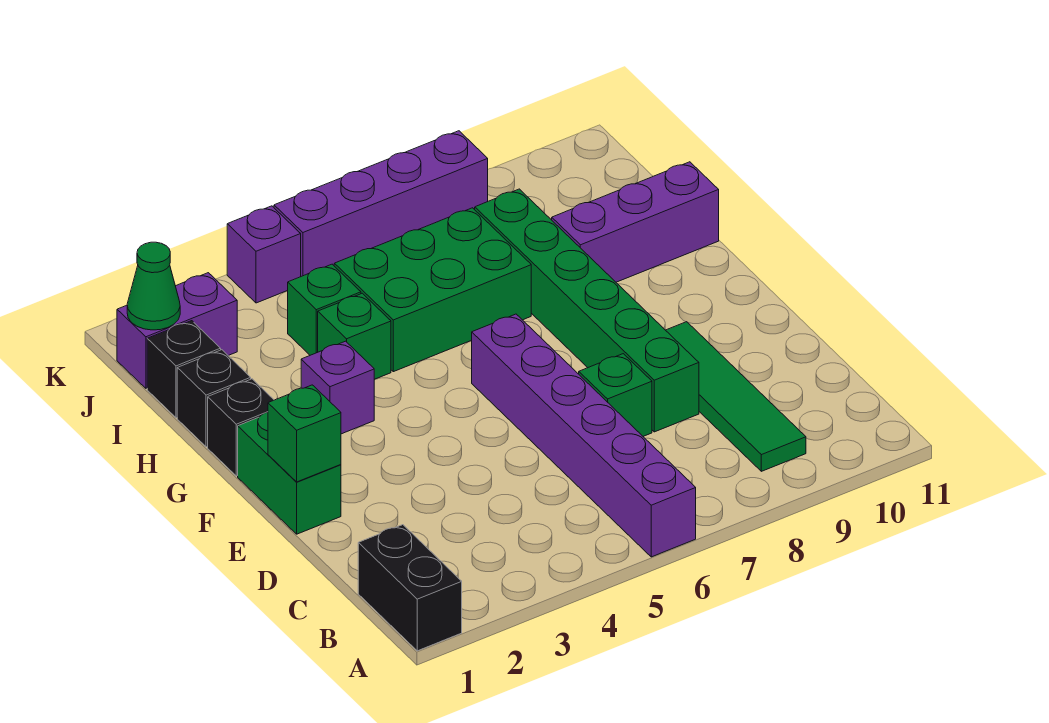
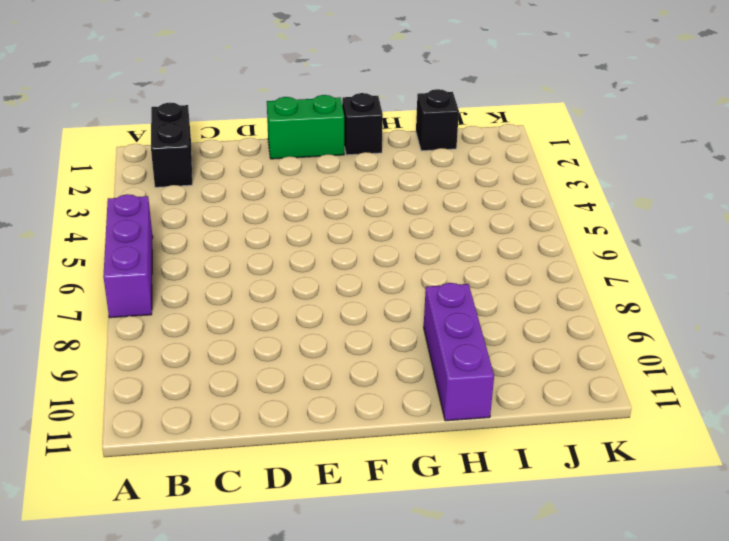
purple brick A5:A7 level 1 -> purple brick A6:F6 level 1
black brick B1:B2 level 1 -> black brick A1:B1 level 1
none -> green tile B9:E9 level 1
none -> green brick D7 level 1
none -> green brick D8:I8 level 1

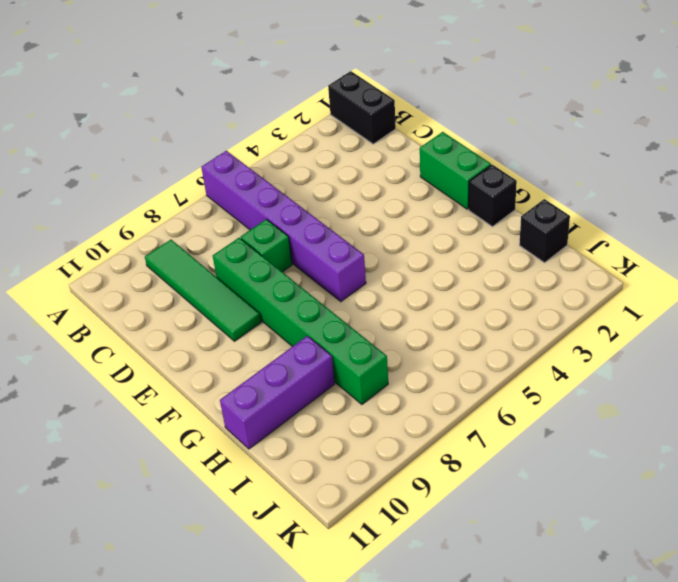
none -> purple brick G3 level 1
none -> black brick H1 level 1
none -> green brick H4 level 1

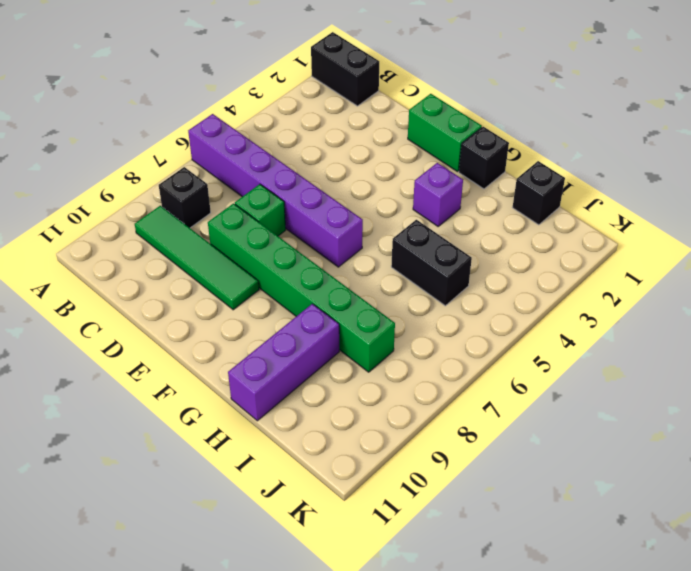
black brick B8 level 1 -> black brick H1 level 1
black brick H5:I5 level 1 -> green brick H5:I7 level 1
none -> green brick H4 level 1
none -> green brick I4 level 1
none -> purple brick J1:J2 level 1

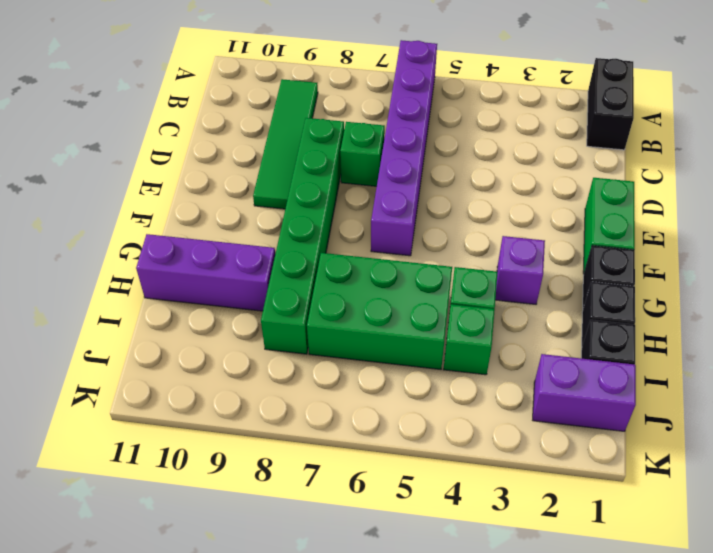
none -> purple brick K4 level 1
none -> purple brick K5:K8 level 1
none -> green brick E1 level 2

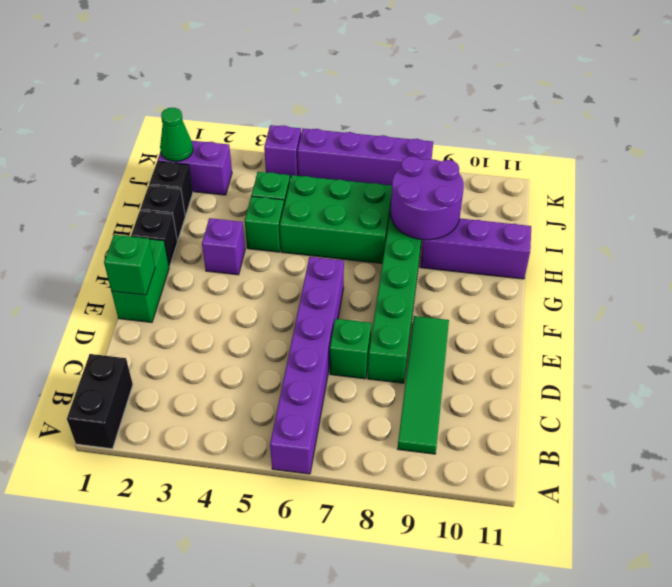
purple round brick H8:I9 level 2 -> none

